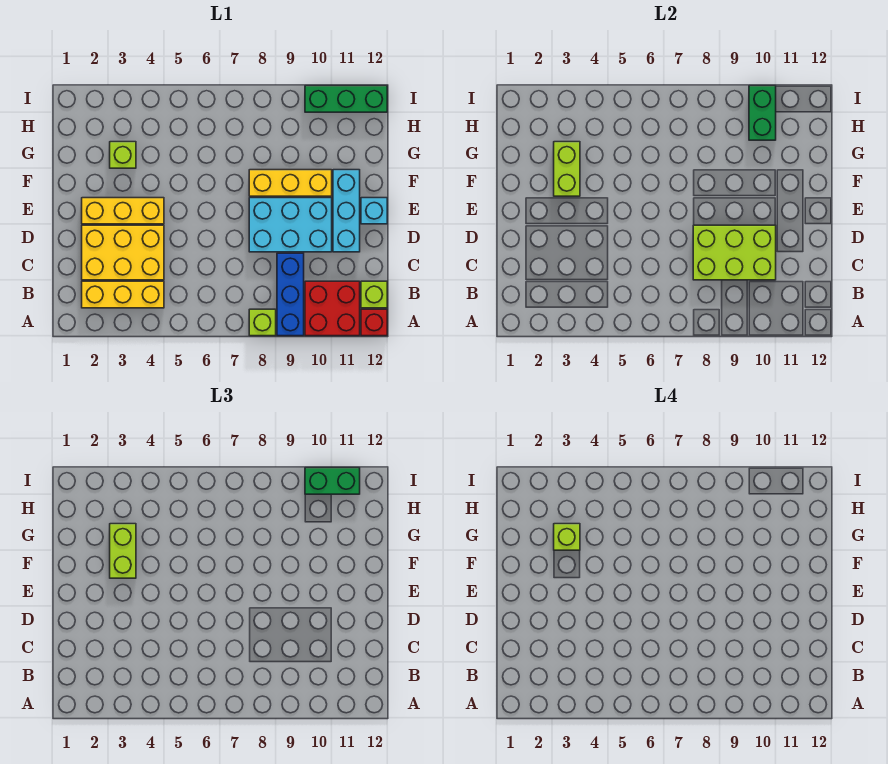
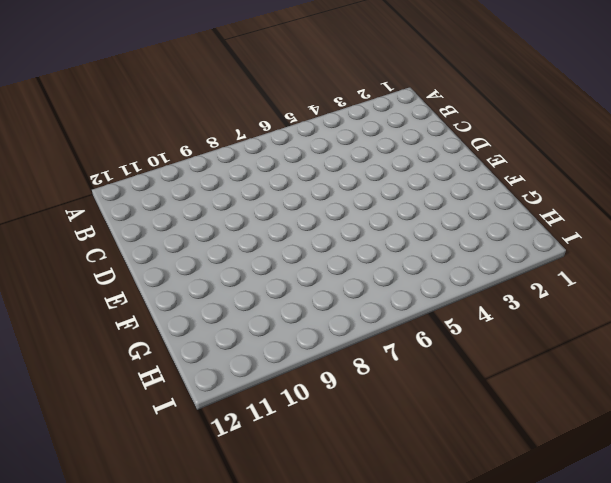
none -> lime brick A8 level 1
none -> blue brick A9:C9 level 1
none -> red brick A10:B11 level 1

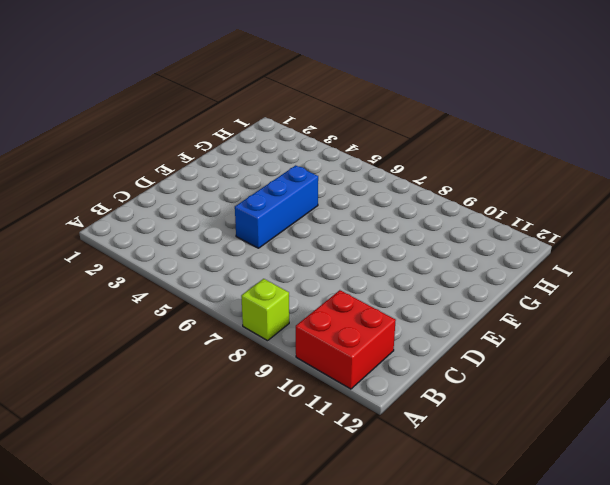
blue brick D5:F5 level 1 -> blue brick A9:C9 level 1
none -> red brick A12 level 1
none -> yellow brick B2:B4 level 1
none -> lime brick B12 level 1

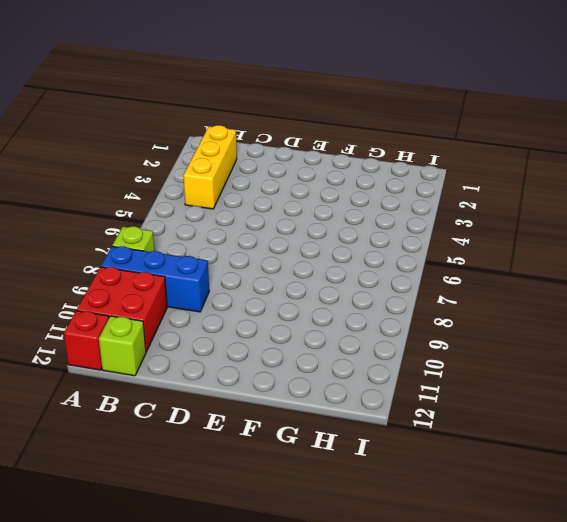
none -> yellow brick C2:D4 level 1
none -> cyan brick D8:E10 level 1
none -> cyan brick D11:F11 level 1

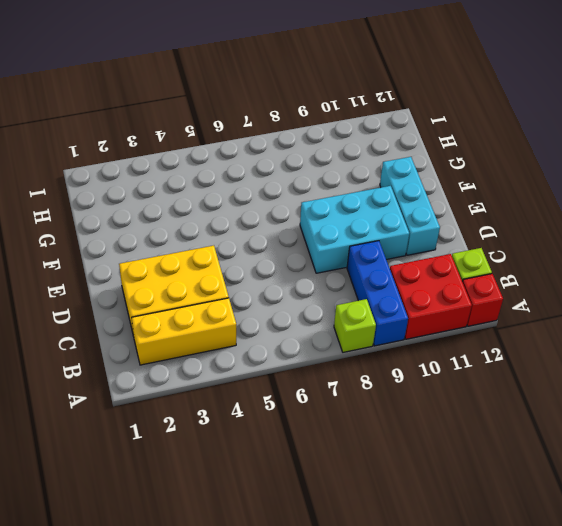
none -> yellow brick E2:E4 level 1
none -> cyan brick E12 level 1
none -> yellow brick F8:F10 level 1

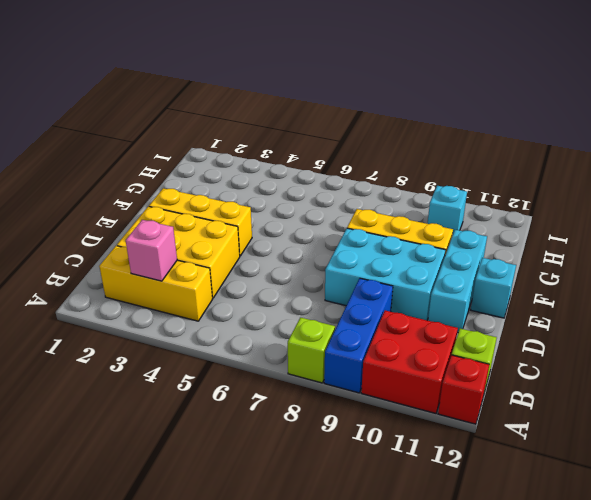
pink brick B3 level 2 -> none
cyan brick H10 level 1 -> none
none -> lime brick G3 level 1
none -> green brick I10:I12 level 1
none -> lime brick C8:D10 level 2

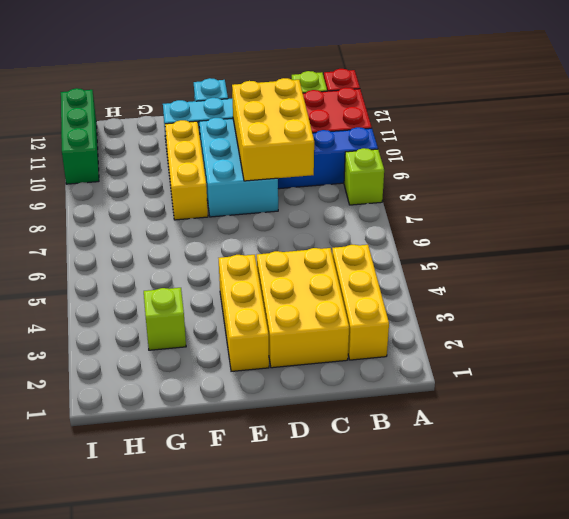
yellow brick C8:D10 level 2 -> lime brick C8:D10 level 2
none -> lime brick F3:G3 level 2
none -> green brick H10:I10 level 2
none -> lime brick F3:G3 level 3

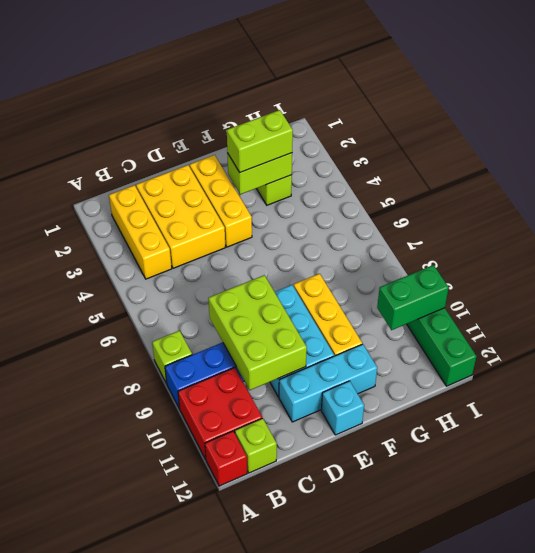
none -> green brick I10:I11 level 3
none -> lime brick G3 level 4

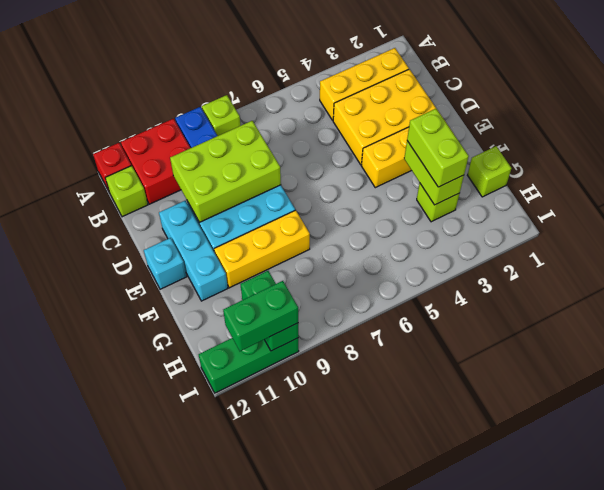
lime brick G1 level 1 -> lime brick G3 level 4

